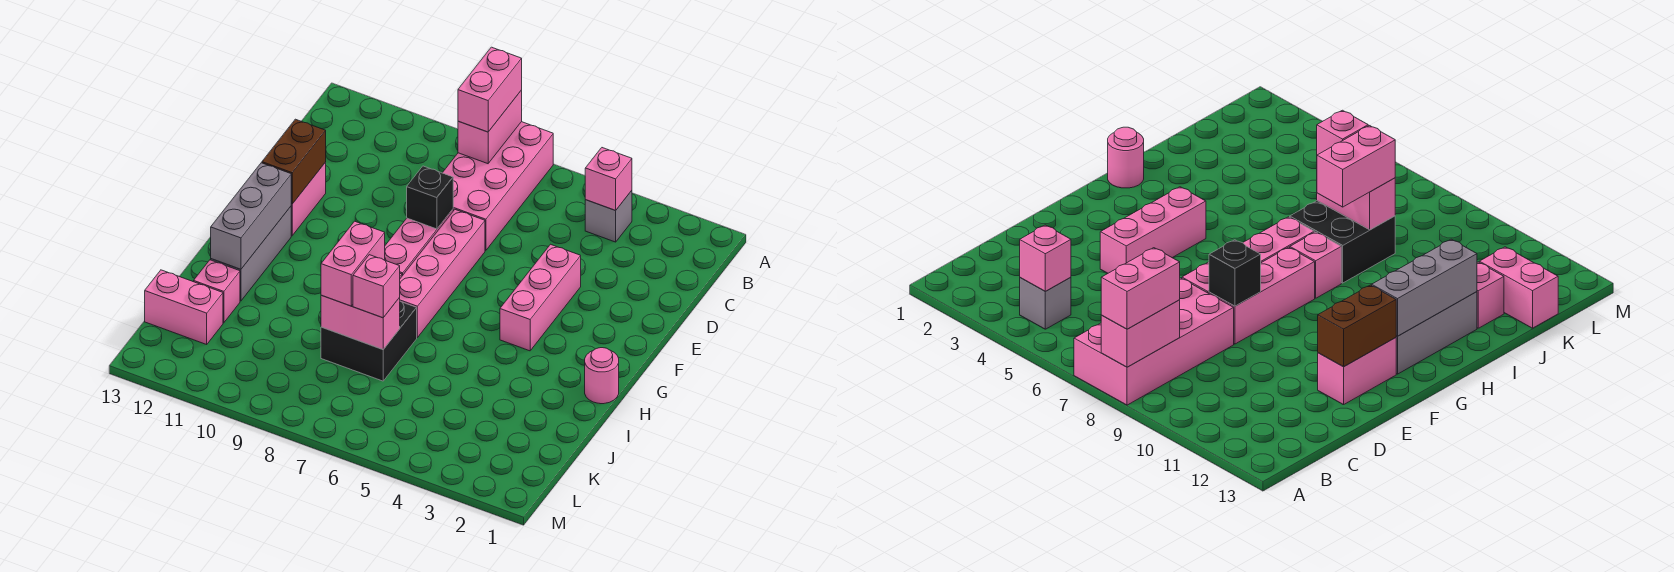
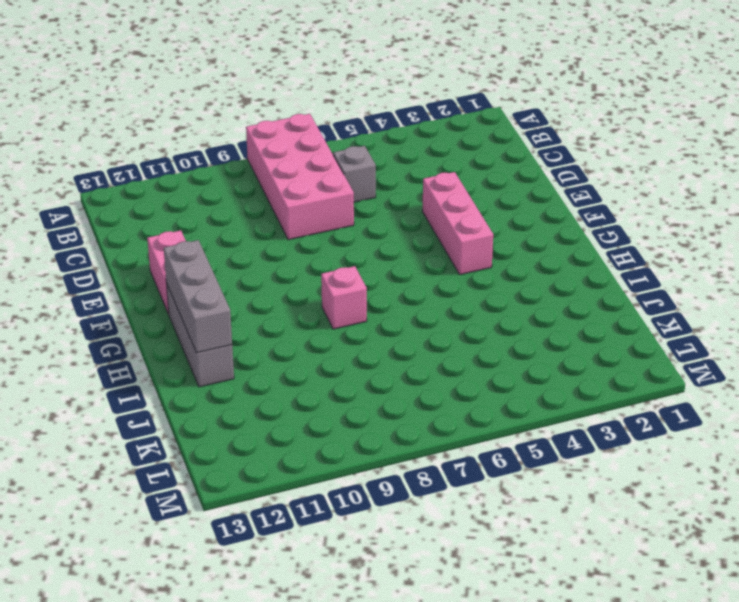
grey brick C6 level 1 -> grey brick B4 level 1
none -> pink brick E7:H7 level 1
none -> pink brick E8:G8 level 1
none -> pink round brick H1 level 1

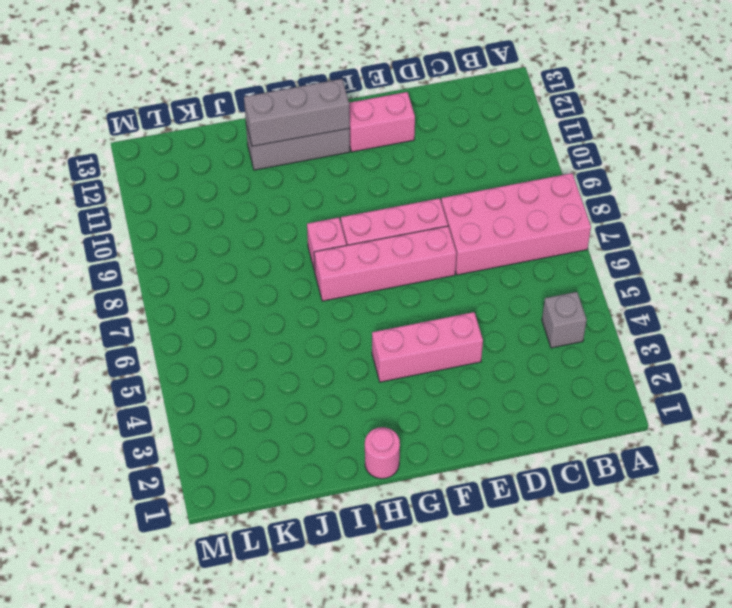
none -> black brick I7:J8 level 1
none -> pink brick J12 level 1
none -> pink brick K12:K13 level 1

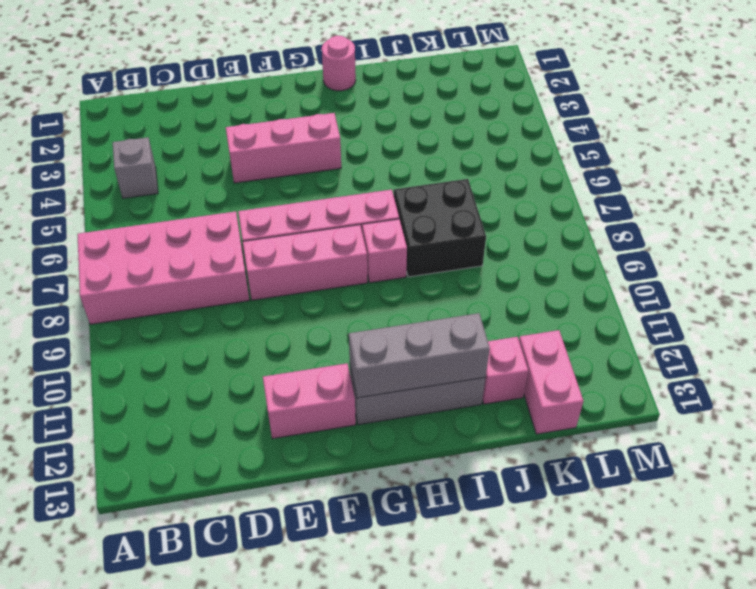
none -> pink brick A8:B8 level 2
none -> pink brick B4 level 2
none -> black brick E8 level 2

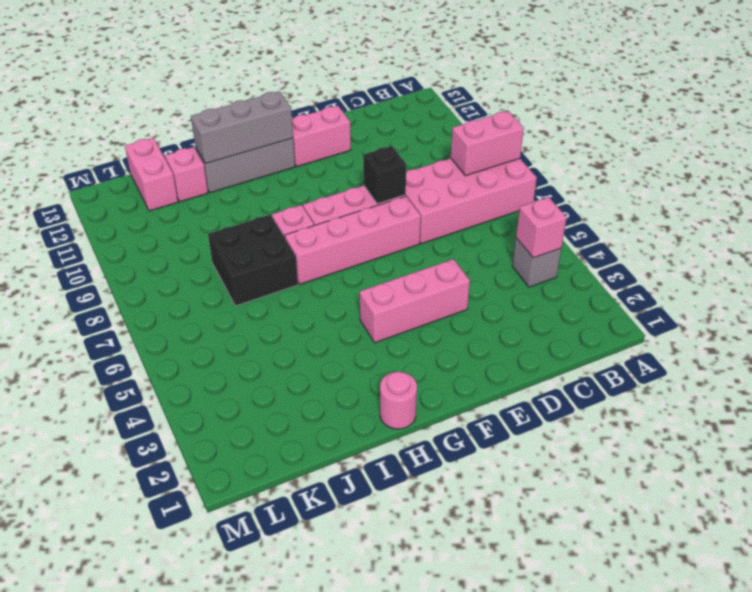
none -> brown brick E12:F12 level 2
none -> pink brick J7:J8 level 2
none -> pink brick A8:B8 level 3

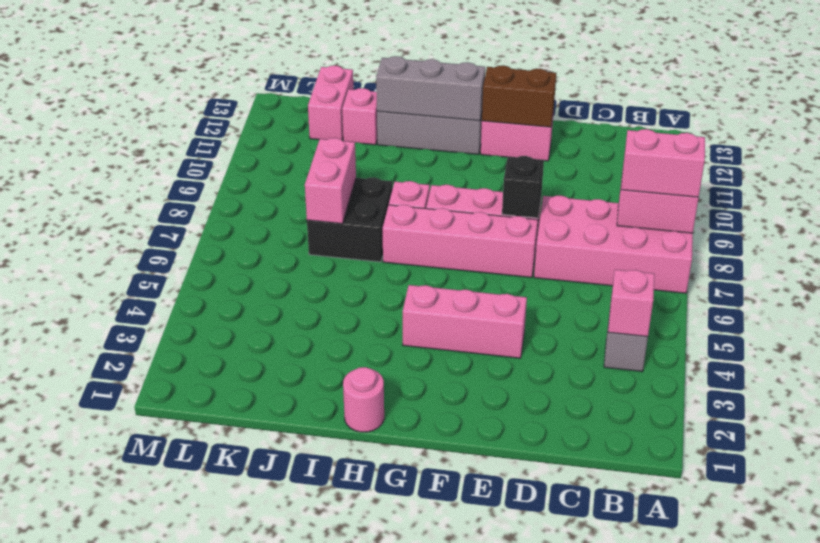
none -> pink brick I8:J8 level 3
none -> pink brick J7 level 3

